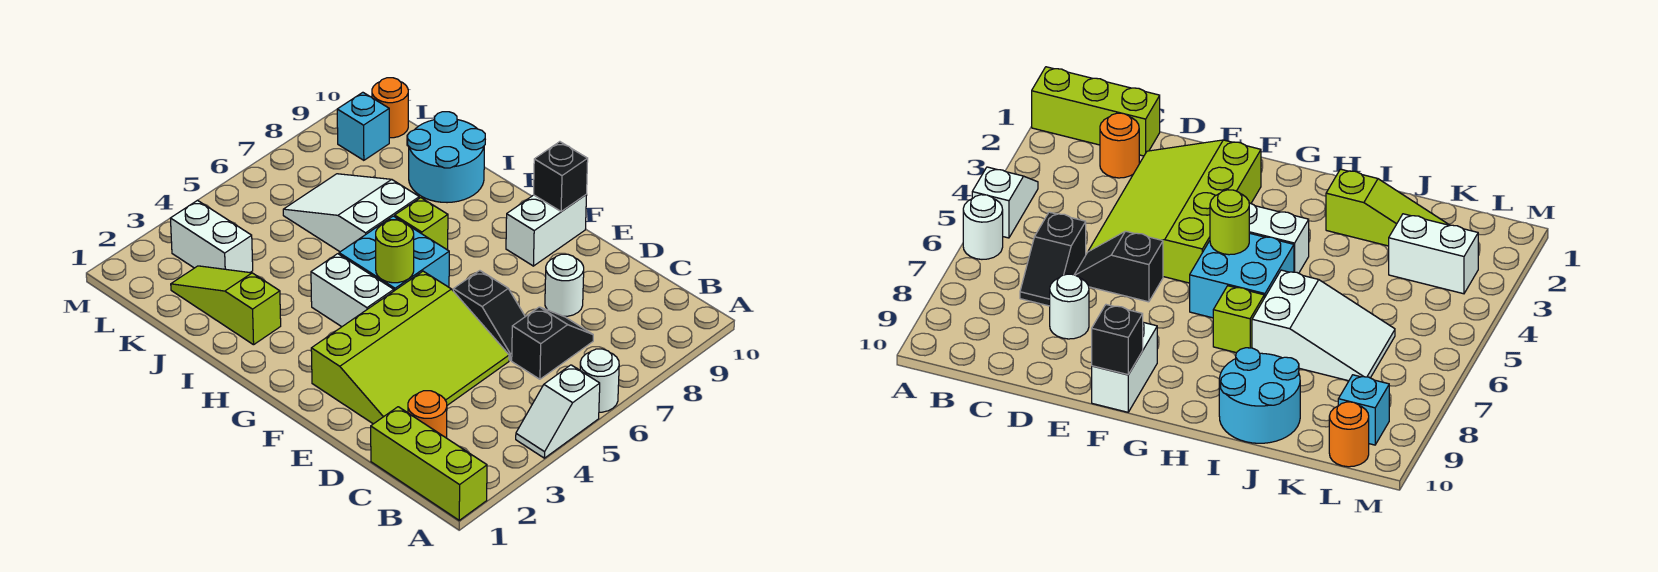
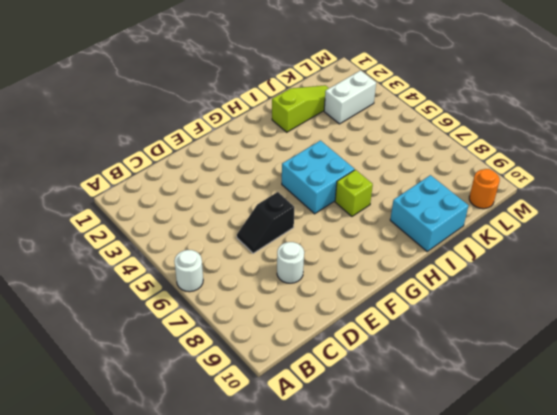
cyan brick I9:J10 level 1 -> cyan round brick I9:J10 level 1
none -> lime brick A1:C1 level 1
none -> white slope A4:A5 level 1 top 5
none -> orange round brick C2 level 1

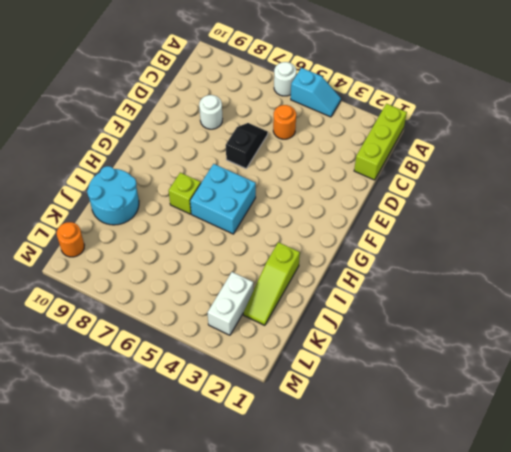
cyan slope A4:A5 level 1 top 5 -> white slope A4:A5 level 1 top 5
orange round brick C5 level 1 -> orange round brick C2 level 1
none -> black slope C6:C7 level 1 top 6
none -> lime slope D2:F5 level 1 top F
none -> white brick F9:F10 level 1

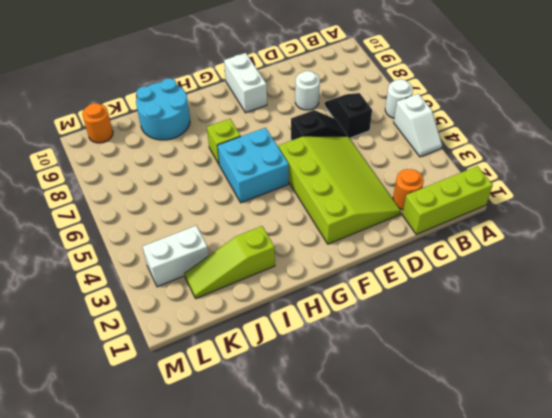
none -> white brick G4:H4 level 1
none -> white slope I6:K7 level 1 top I
none -> cyan brick L9 level 1

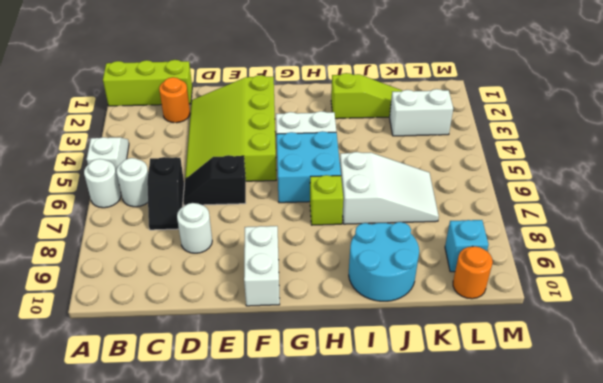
white round brick B6 level 1 -> none
none -> black brick F10 level 2
none -> lime round brick G5 level 2

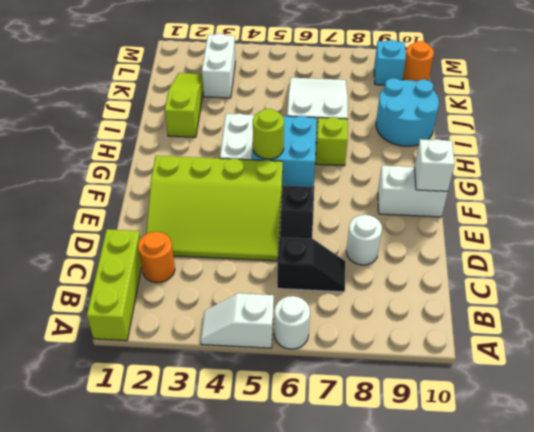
white brick F10 level 2 -> black brick F10 level 2

